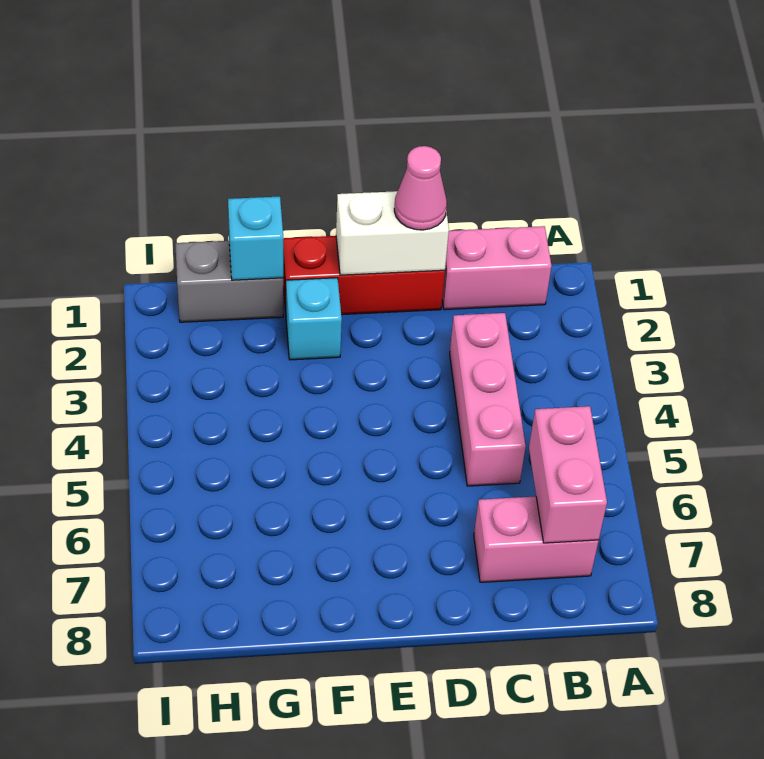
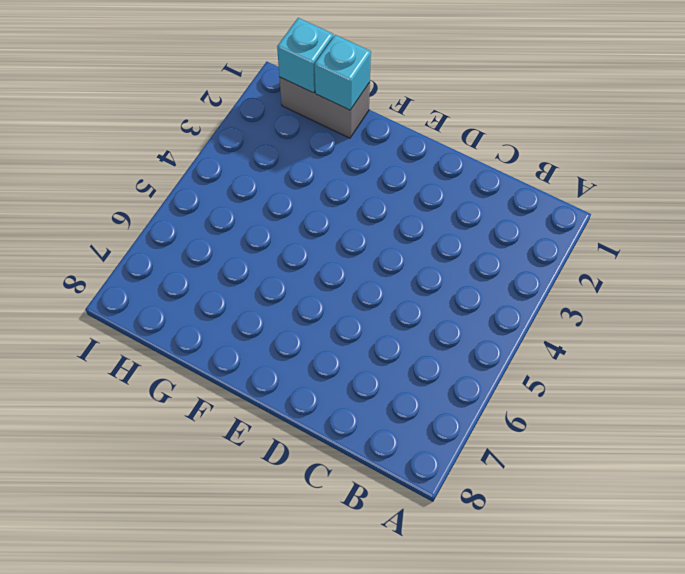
cyan brick H1 level 2 -> cyan brick F2 level 1
none -> pink brick B1:C1 level 1
none -> pink brick B7:C7 level 1

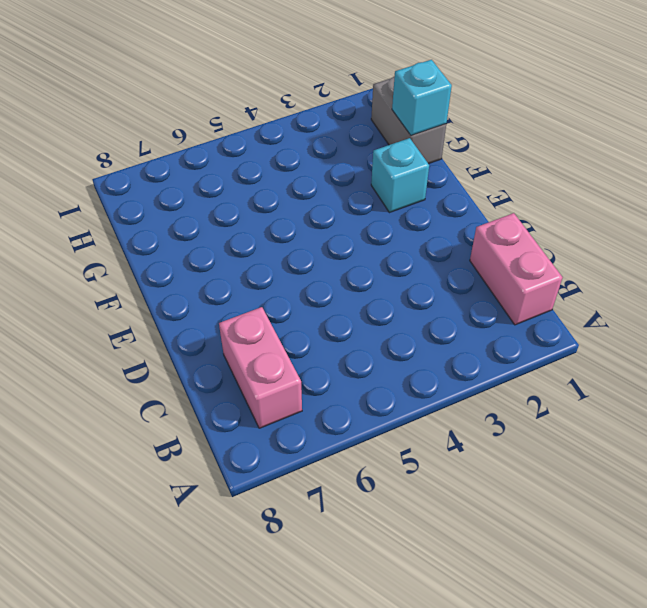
none -> pink brick C3:C5 level 1
none -> red brick D1:F1 level 1

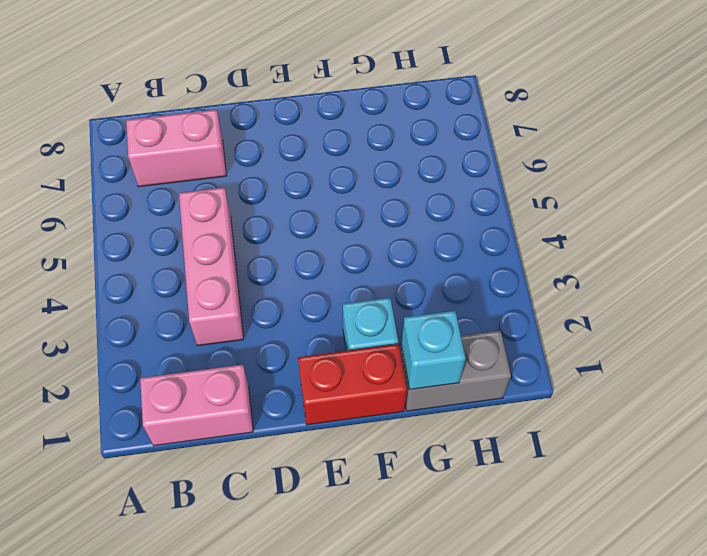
red brick E1:F1 level 1 -> red brick D1:F1 level 1
none -> pink brick B6:B7 level 2
none -> white brick D1:E1 level 2

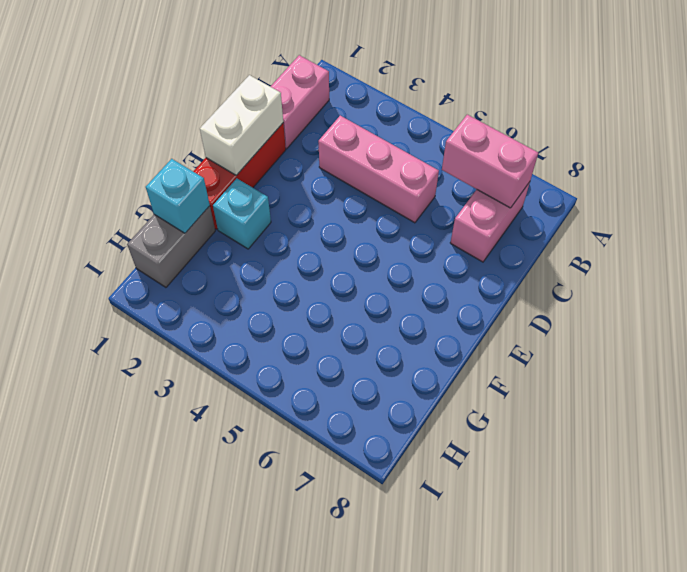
none -> pink cone D1 level 3

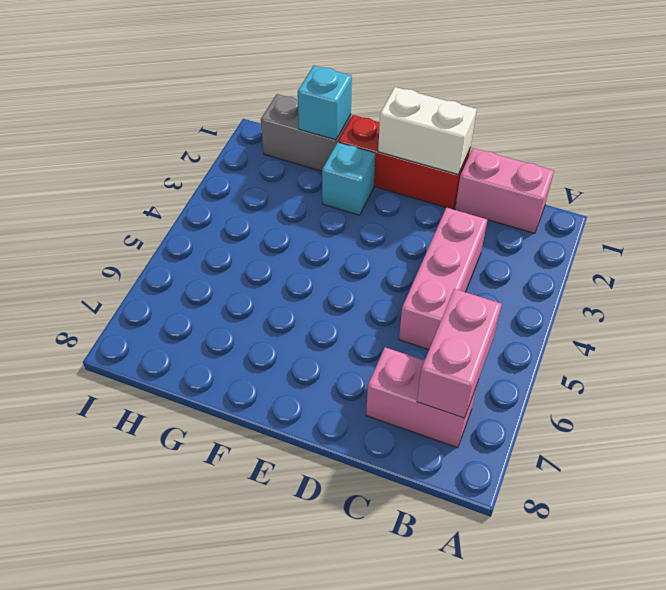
none -> pink cone D1 level 3

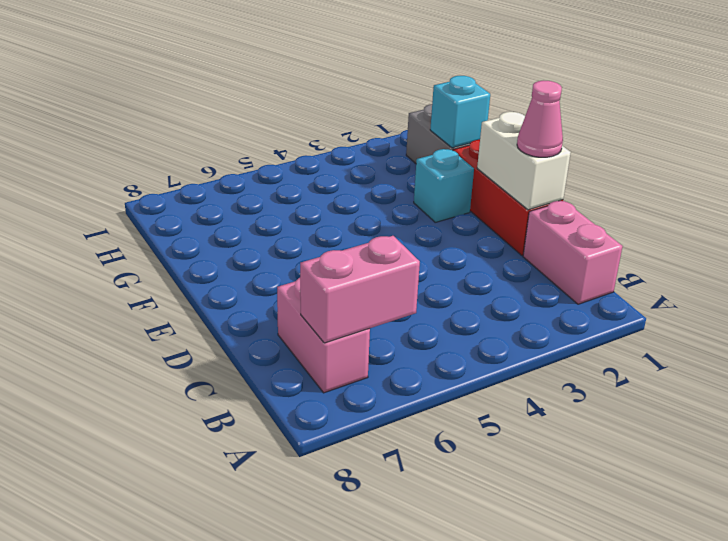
none -> pink brick C3:C5 level 1

